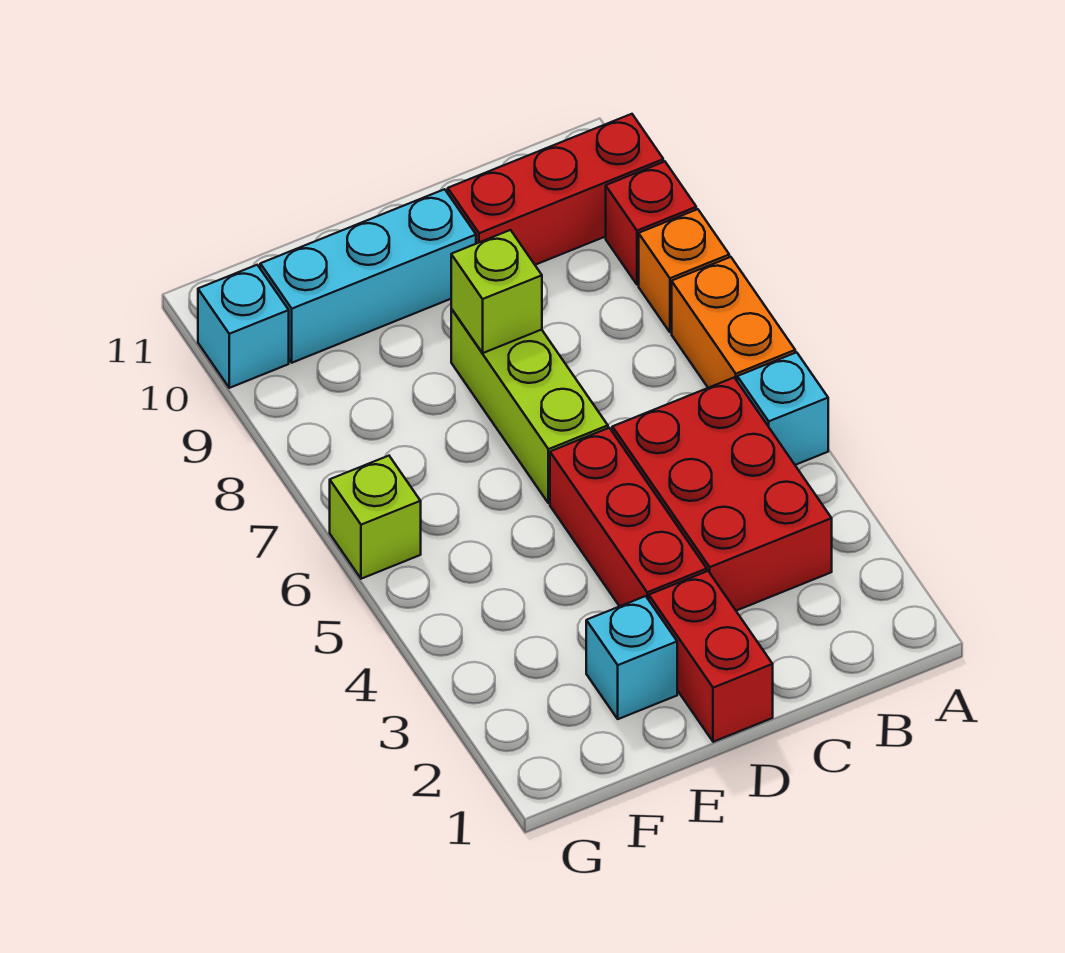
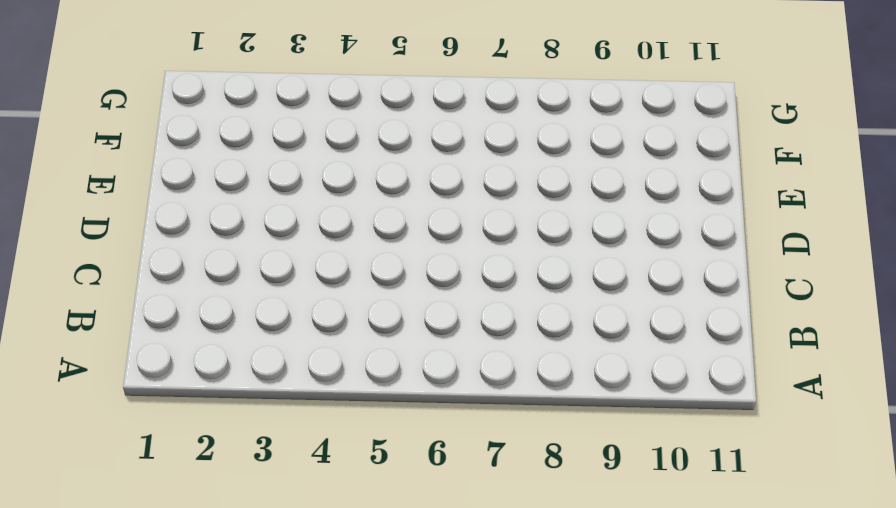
none -> cyan brick A5 level 1
none -> orange brick A6:A7 level 1
none -> orange brick A8 level 1

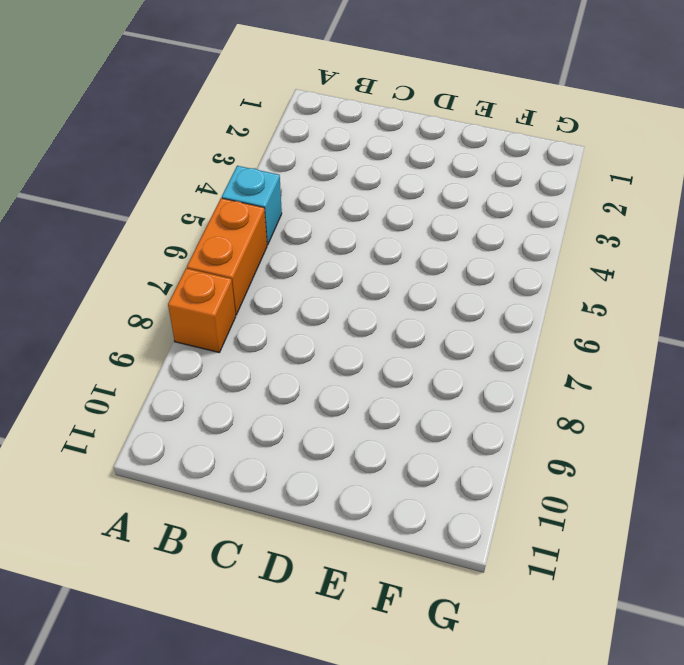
none -> red brick A9 level 1
none -> red brick A10:C10 level 1
none -> red brick B3:C5 level 1

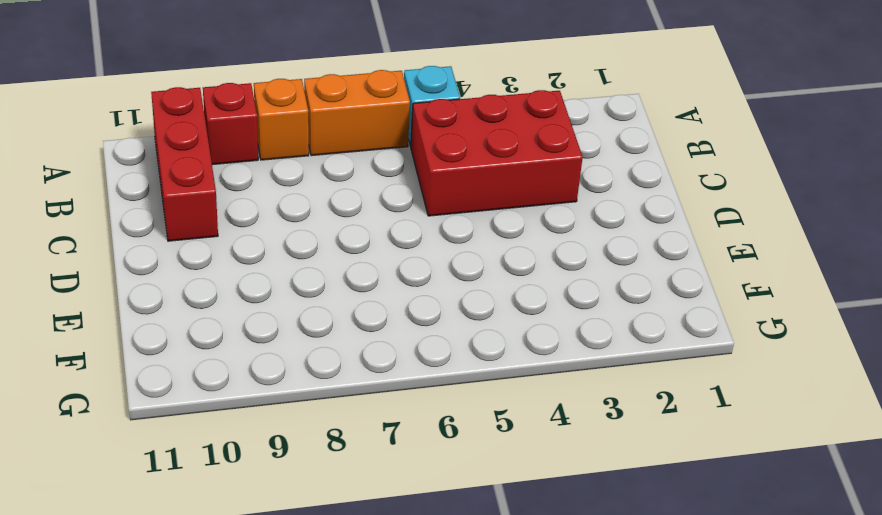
none -> red brick D1:D2 level 1
none -> red brick D3:D5 level 1
none -> lime brick D6:D8 level 1

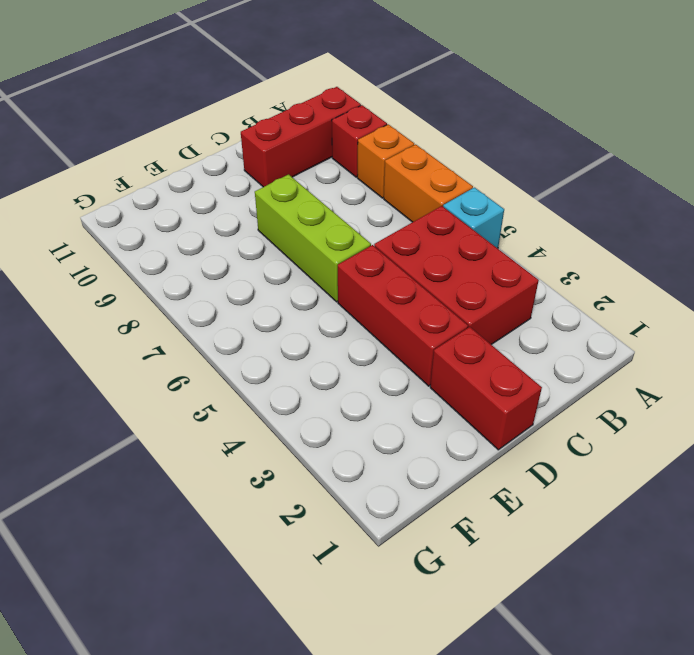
none -> cyan brick D10:F10 level 1
none -> cyan brick E2 level 1
none -> lime brick G6 level 1

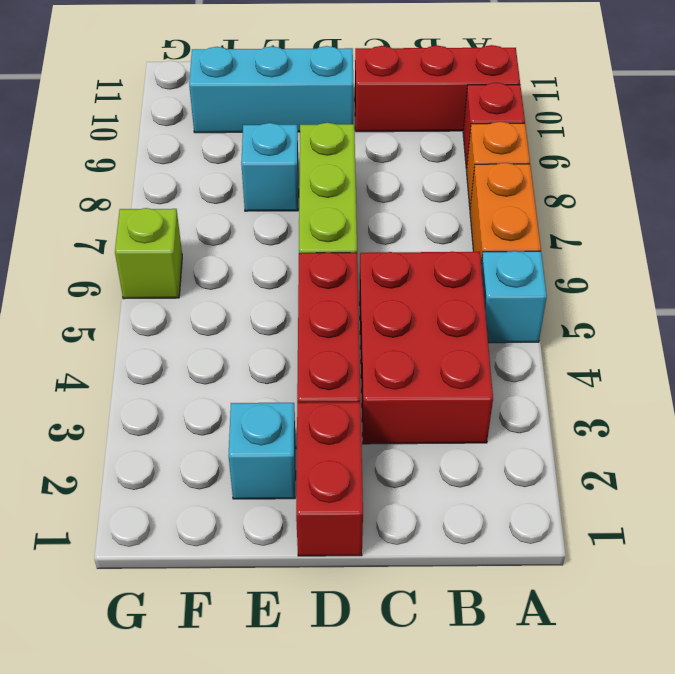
cyan brick E8 level 1 -> cyan brick G10 level 1
none -> lime brick D8 level 2

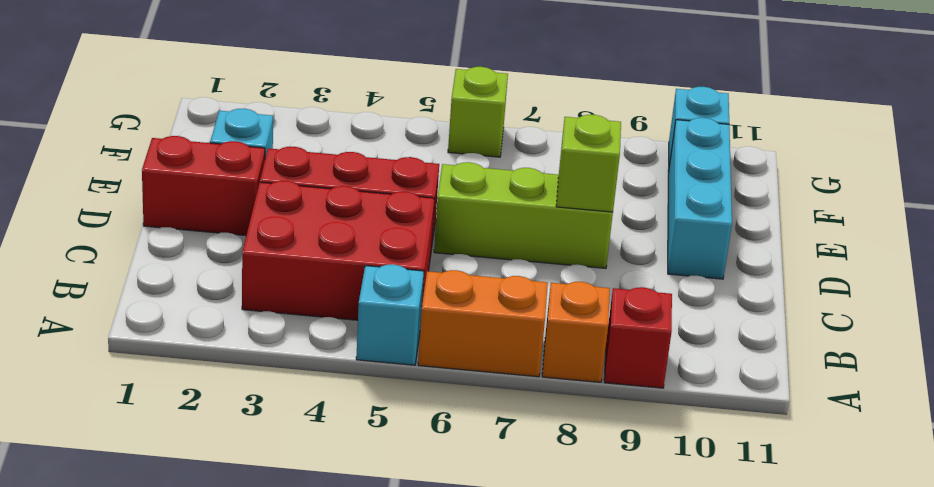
none -> red brick A10:C10 level 1

